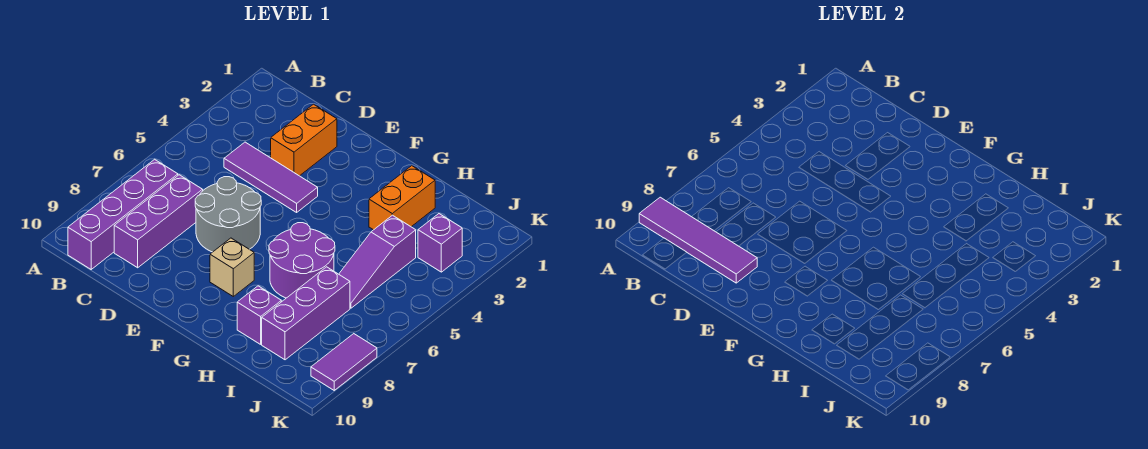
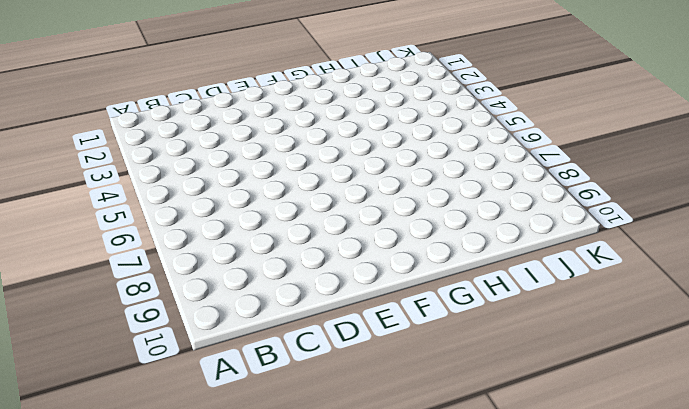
none -> purple brick B7:B10 level 1
none -> purple tile C4:E4 level 1
none -> purple brick C7:C9 level 1

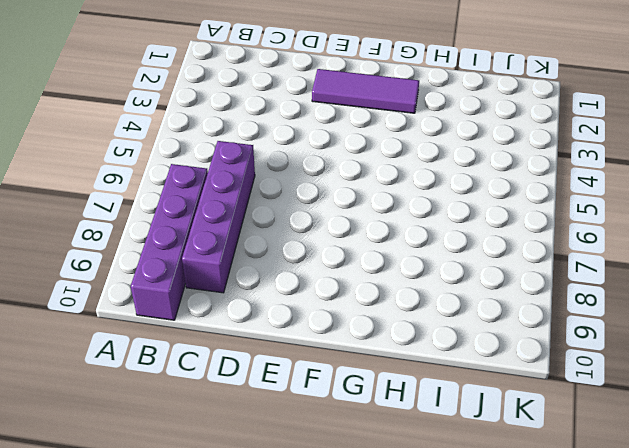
purple brick C6:C9 level 1 -> purple brick C7:C9 level 1
purple tile E2:G2 level 1 -> purple tile C4:E4 level 1
none -> orange brick D2:D3 level 1
none -> grey round brick D6:E7 level 1
none -> tan brick F8 level 1

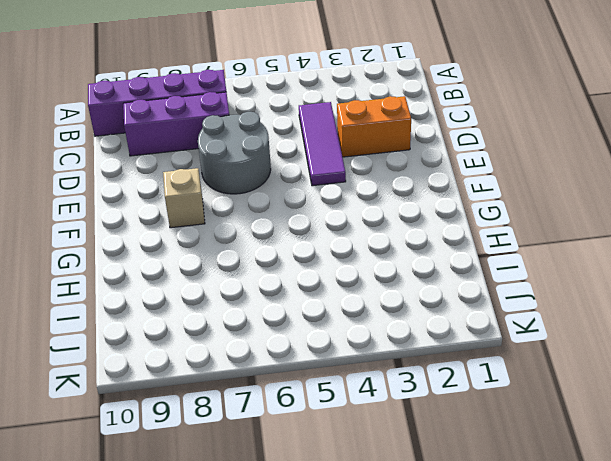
none -> purple round brick G6:H7 level 1
none -> orange brick H2:H3 level 1
none -> purple brick H9 level 1

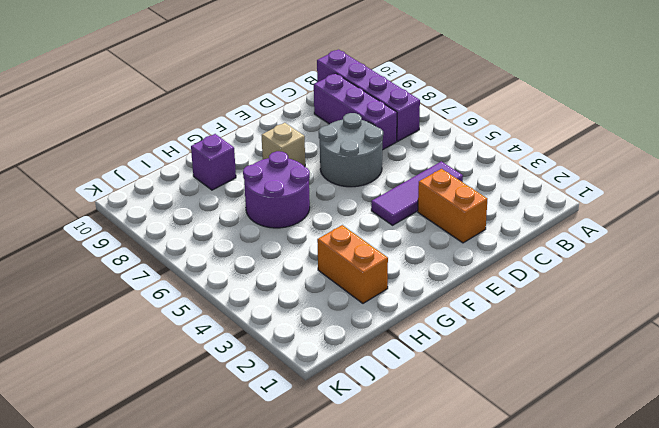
none -> purple slope I4:I6 level 1 top 4
none -> purple brick I7:I9 level 1
none -> purple brick J3 level 1

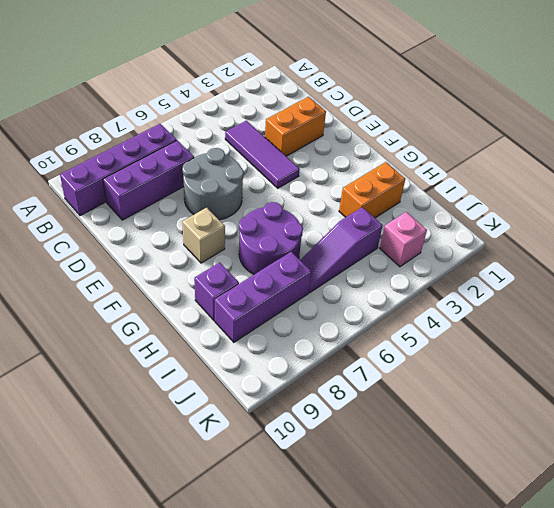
pink brick J3 level 1 -> purple brick J3 level 1
none -> purple tile K8:K9 level 1
none -> purple tile A9:D9 level 2

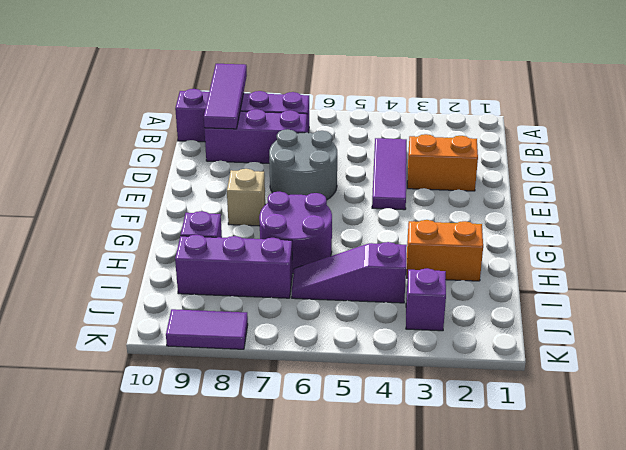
purple tile A9:C9 level 2 -> purple tile A9:D9 level 2

